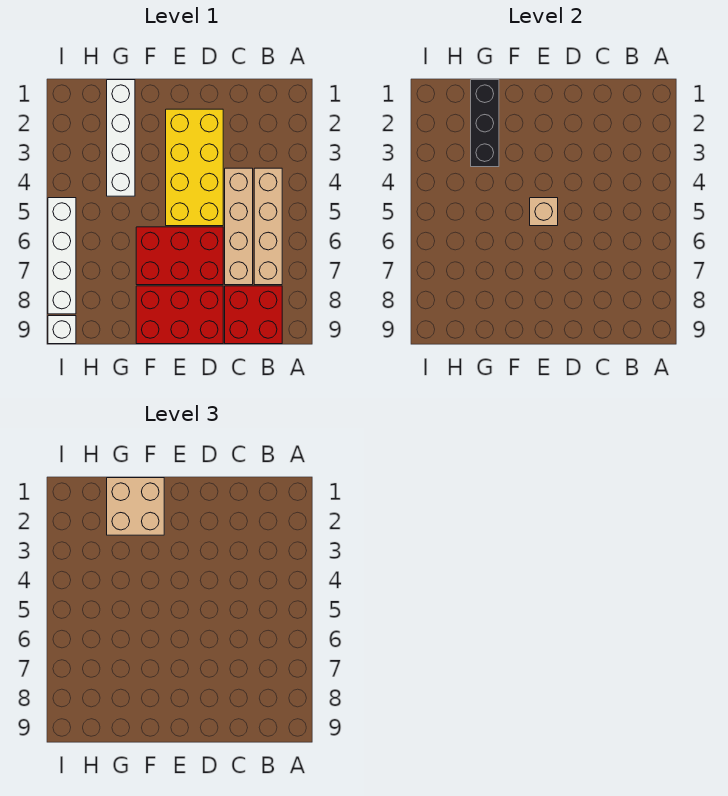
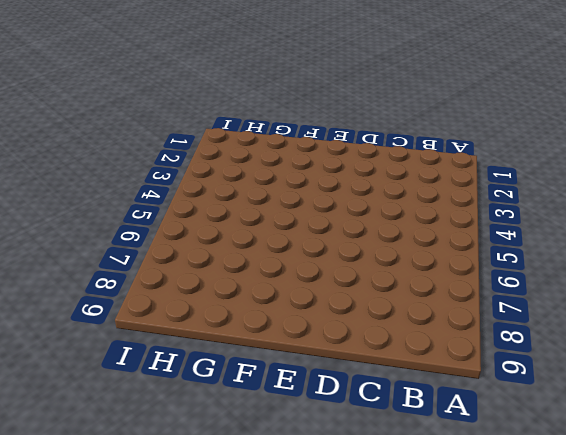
none -> tan brick B4:B7 level 1
none -> red brick B8:C9 level 1
none -> tan brick C4:C7 level 1

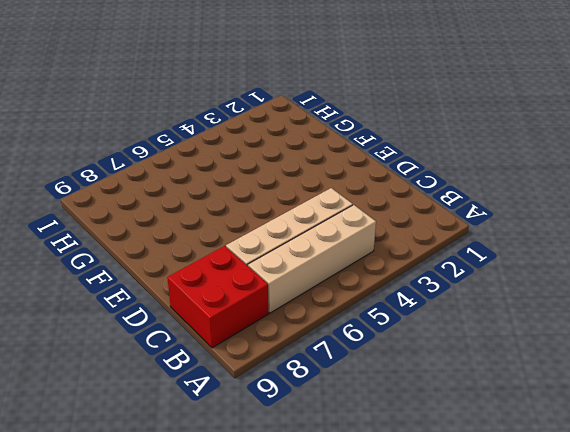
none -> yellow brick D2:E5 level 1
none -> red brick D6:F7 level 1
none -> red brick D8:F9 level 1

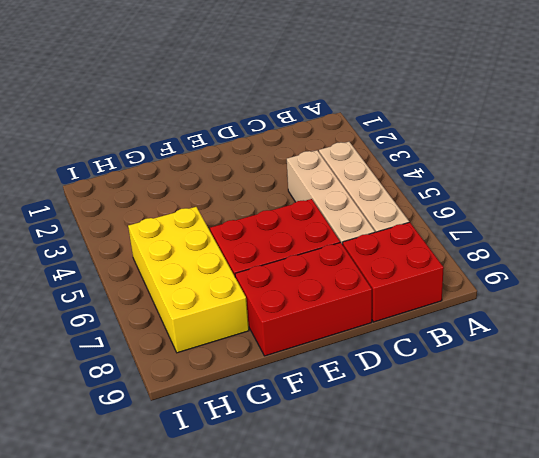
yellow brick G5:H8 level 1 -> yellow brick D2:E5 level 1
none -> white brick G1:G4 level 1
none -> white brick I5:I8 level 1
none -> white brick I9 level 1

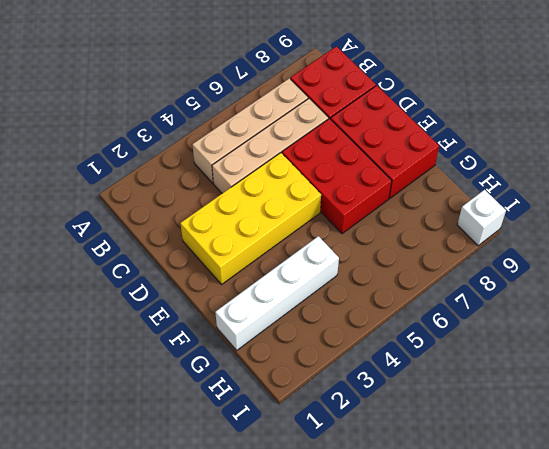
none -> white brick I5:I8 level 1
none -> tan brick E5 level 2
none -> black brick G1:G3 level 2

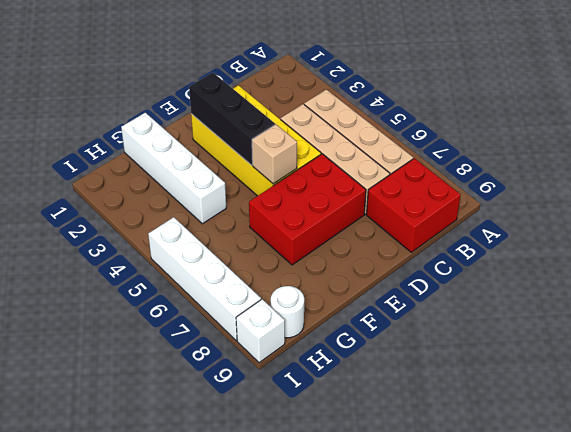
black brick E2:E4 level 2 -> black brick G1:G3 level 2
white round brick H9 level 1 -> none
none -> red brick D8:F9 level 1
none -> tan brick F1:G2 level 3

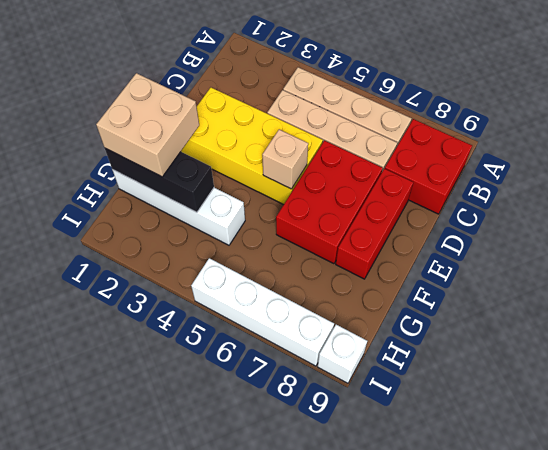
red brick D8:F8 level 1 -> red brick D8:F9 level 1

